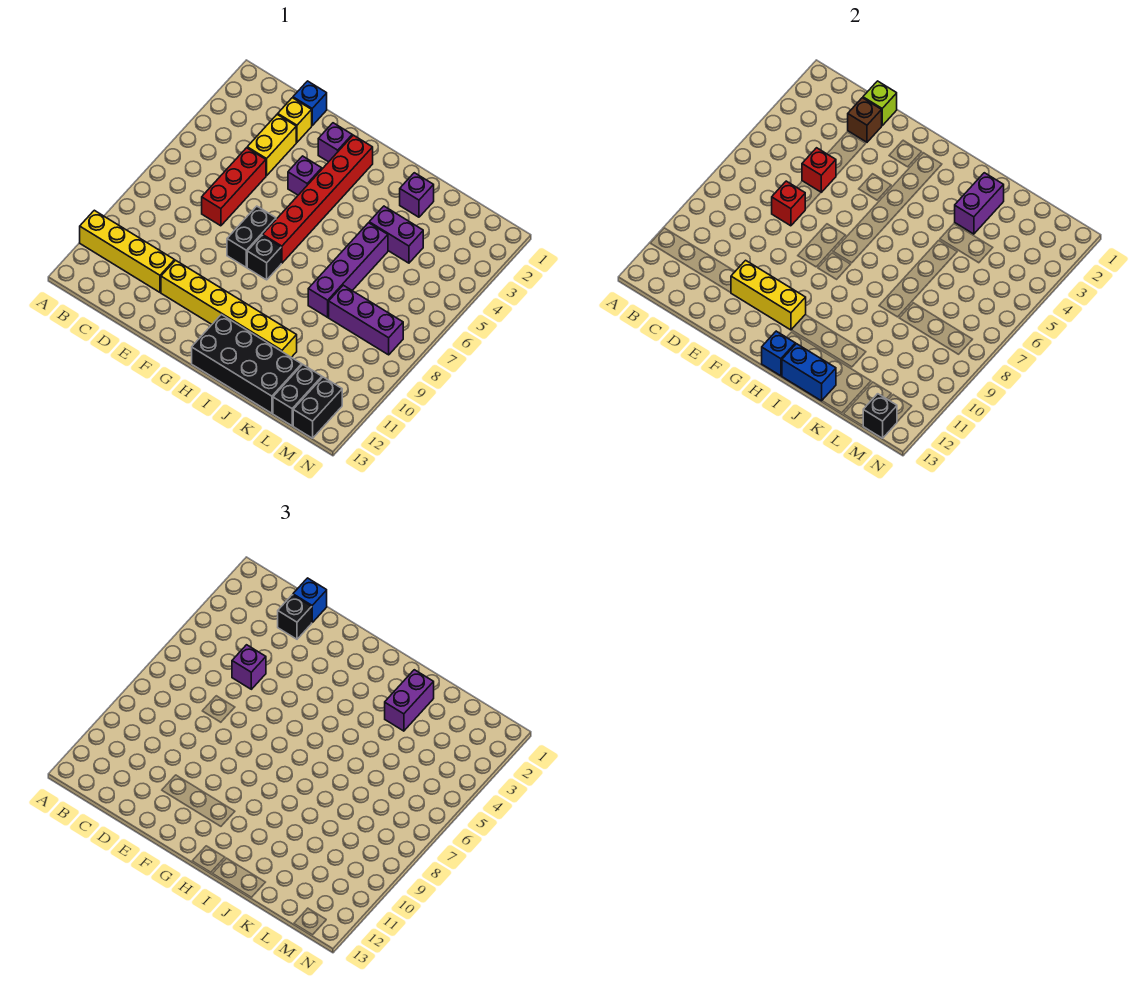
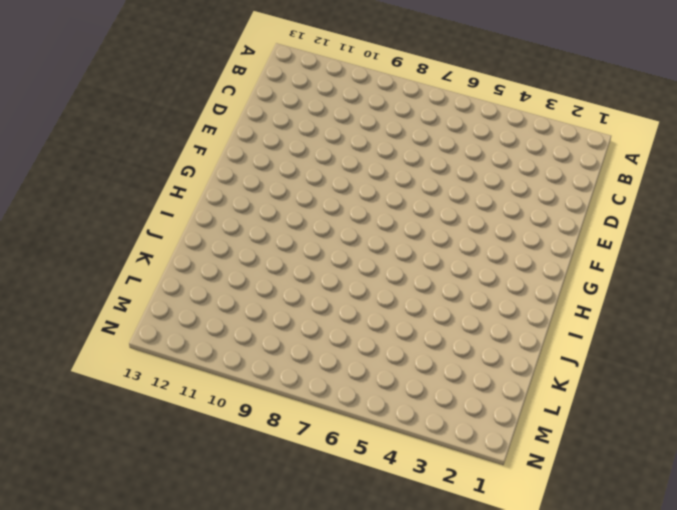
none -> yellow brick A11:D11 level 1
none -> blue brick D1 level 1
none -> yellow brick D2 level 1
none -> yellow brick D3:D4 level 1

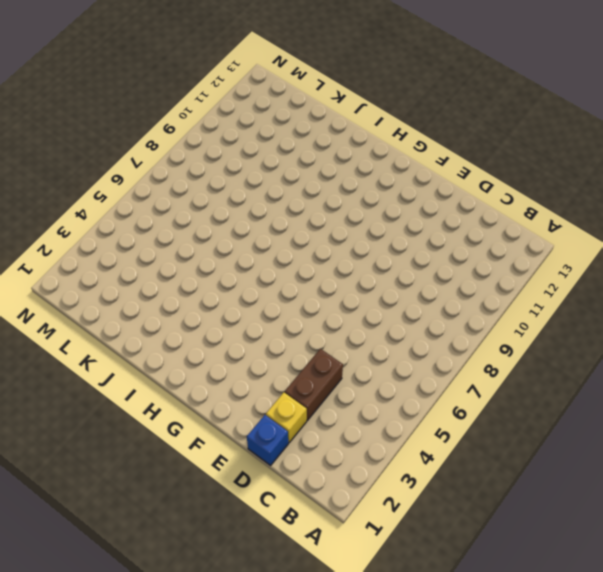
brown brick D3:D4 level 1 -> yellow brick D3:D4 level 1
none -> yellow brick A11:D11 level 1
none -> red brick D5:D7 level 1
none -> yellow brick E11:J11 level 1
none -> purple brick F2 level 1

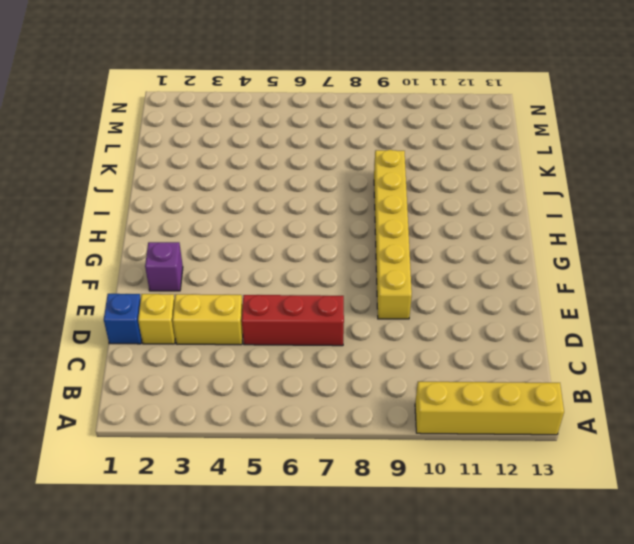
yellow brick A10:A13 level 1 -> yellow brick A11:D11 level 1
yellow brick E9:J9 level 1 -> yellow brick E11:J11 level 1
none -> purple brick F4 level 1
none -> black brick F7:F8 level 1
none -> red brick G2:G7 level 1
none -> black brick G8 level 1

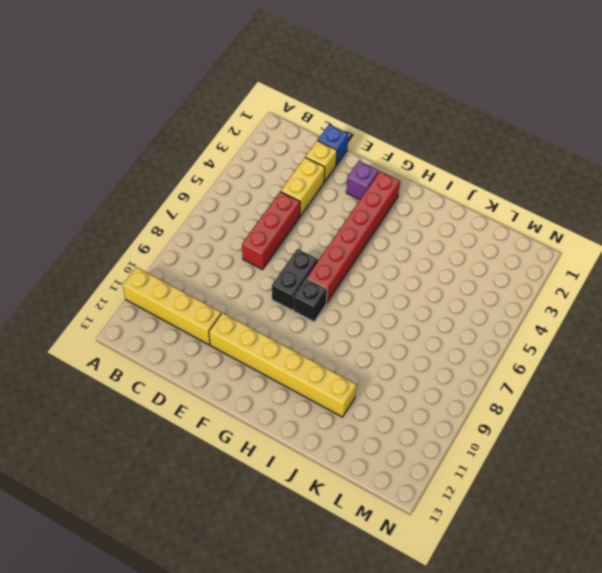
none -> purple brick F4 level 1
none -> black brick H12:K13 level 1
none -> purple brick J2 level 1
none -> purple brick J4:K4 level 1

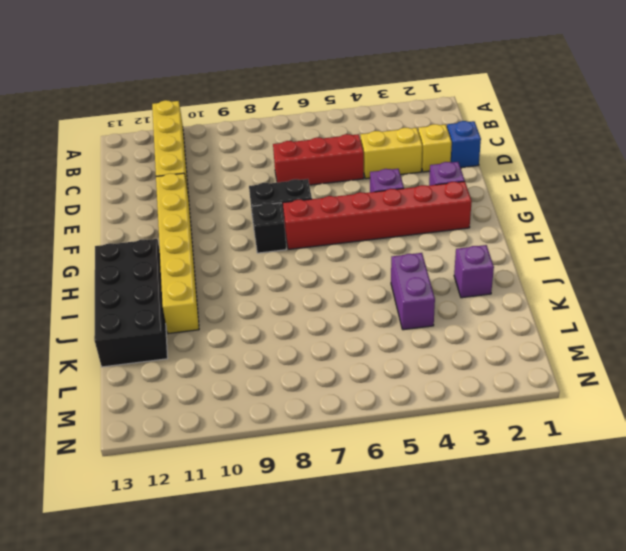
none -> purple brick J5:J8 level 1
none -> purple brick K8:M8 level 1
none -> black brick L12:L13 level 1
none -> black brick M12:M13 level 1

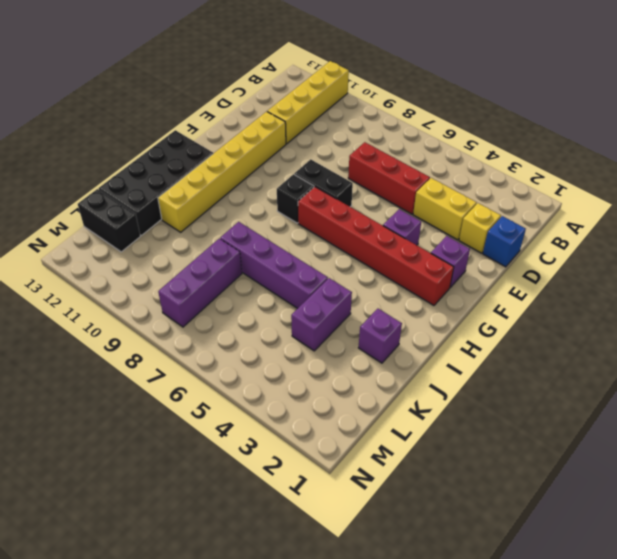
none -> black brick M12:M13 level 1
none -> lime brick D1 level 2
none -> brown brick D2 level 2
none -> red brick D5 level 2

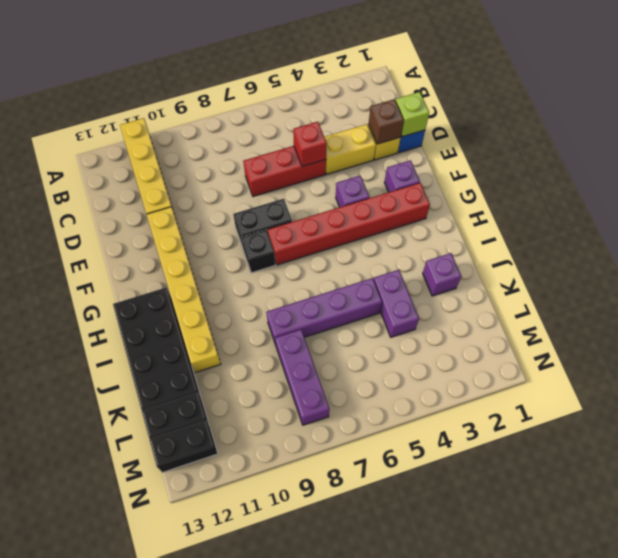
none -> red brick D7 level 2
none -> yellow brick E11:G11 level 2
none -> blue brick H13 level 2
none -> blue brick I13:J13 level 2

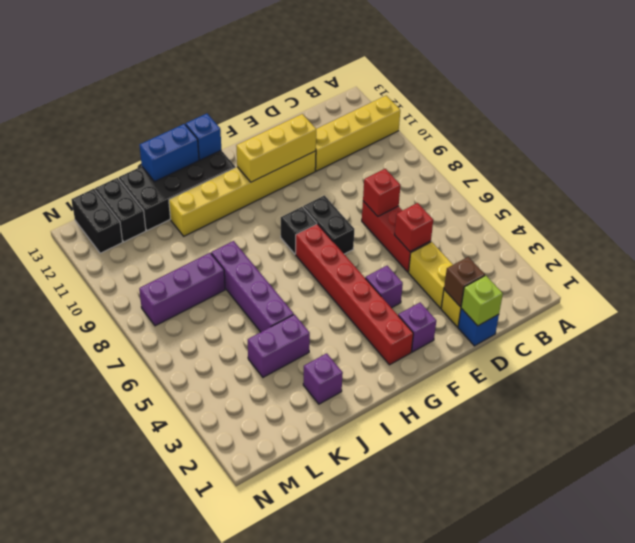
none -> purple brick J2:J3 level 2
none -> black brick M13 level 2
none -> blue brick D1 level 3
none -> black brick D2 level 3

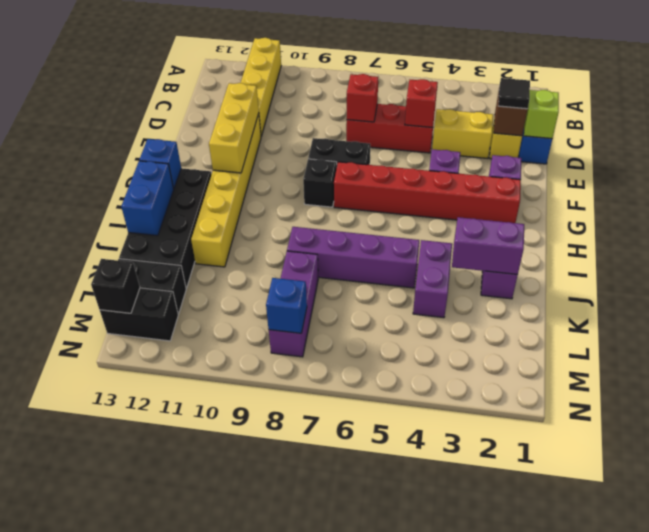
black tile D2 level 3 -> black brick D2 level 3
blue brick M8 level 2 -> blue brick D1 level 3
none -> purple brick D5 level 3
none -> purple brick J2:J3 level 3

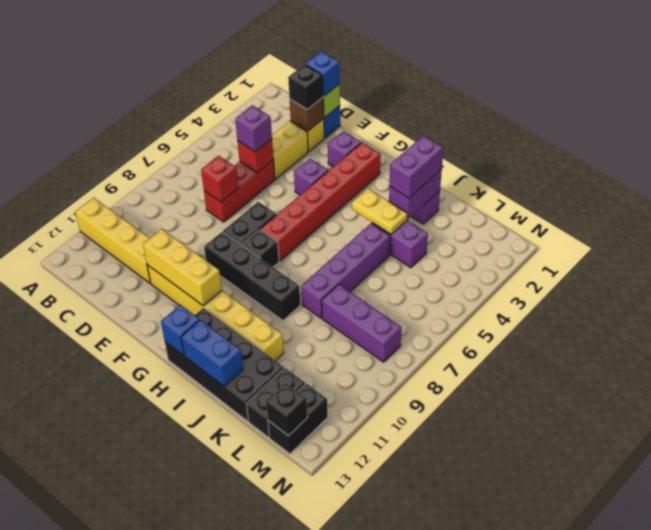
black brick F9:I9 level 1 -> none
yellow plate I4:J4 level 2 -> none

